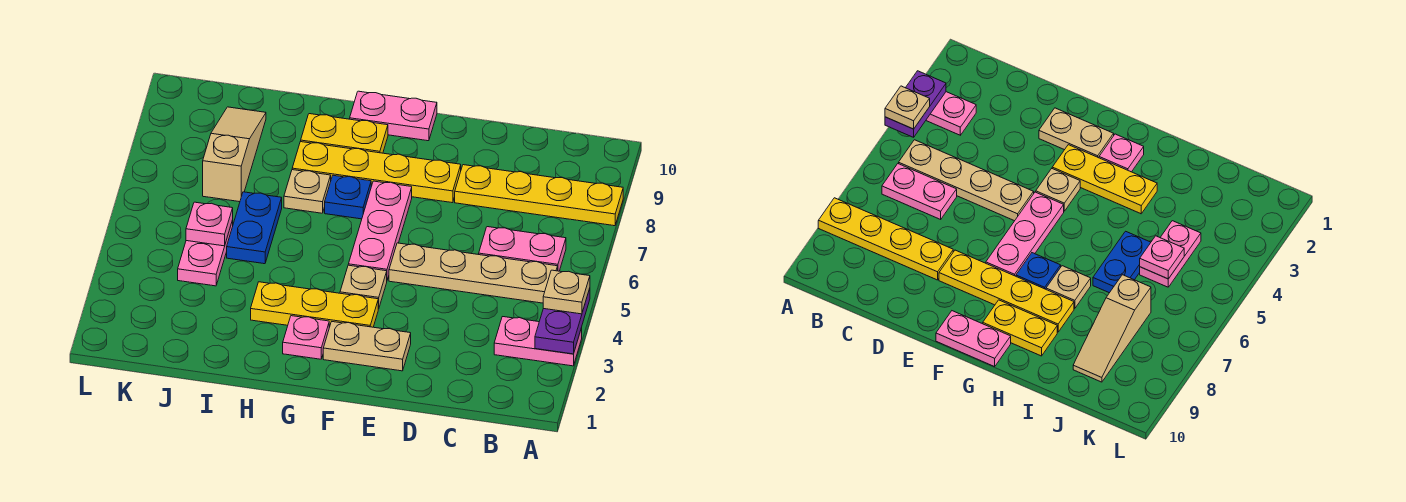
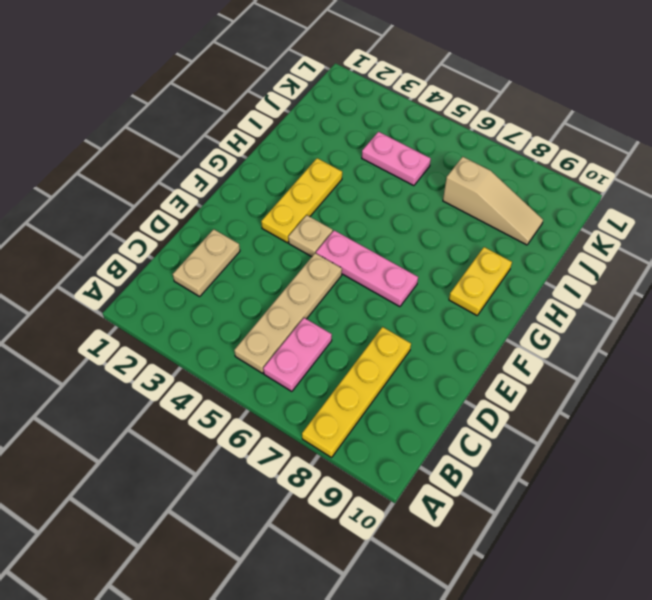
tan plate C2:D2 level 1 -> tan plate E2:F2 level 1
none -> pink plate A3:B3 level 1
none -> yellow plate E8:H8 level 1
none -> pink plate F10:G10 level 1

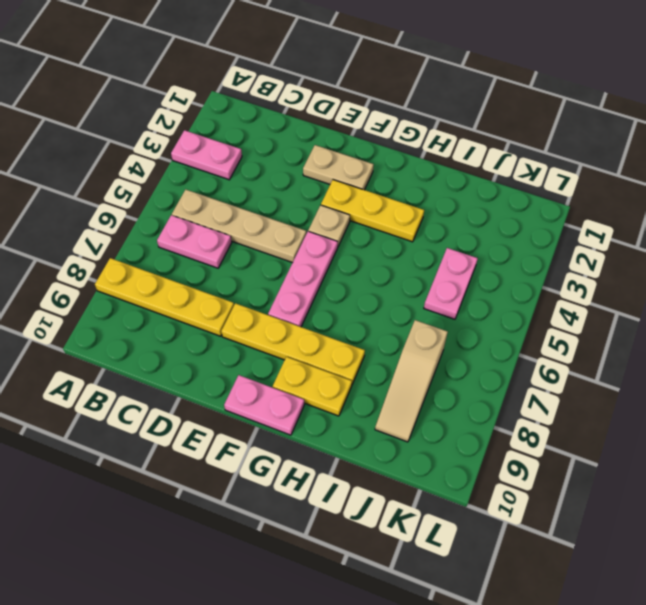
none -> pink plate G2 level 1
none -> blue plate G7 level 1
none -> tan plate H7 level 1

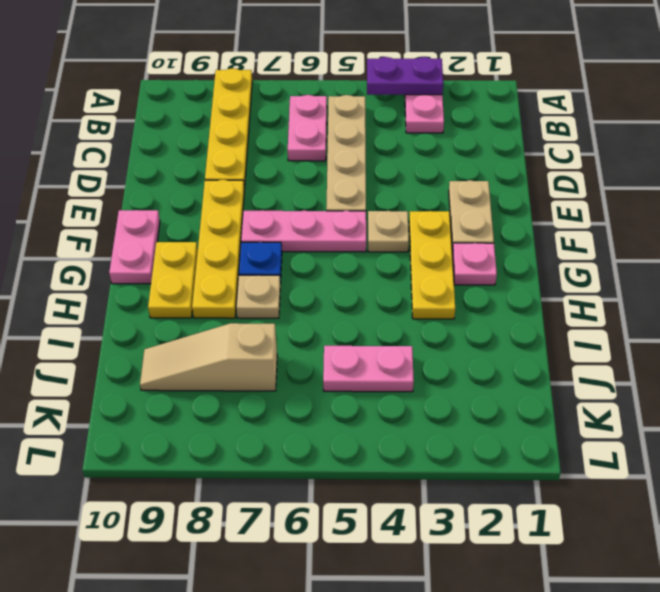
none -> blue plate I5:I6 level 1
none -> pink plate J5 level 2
none -> tan plate A4 level 3

